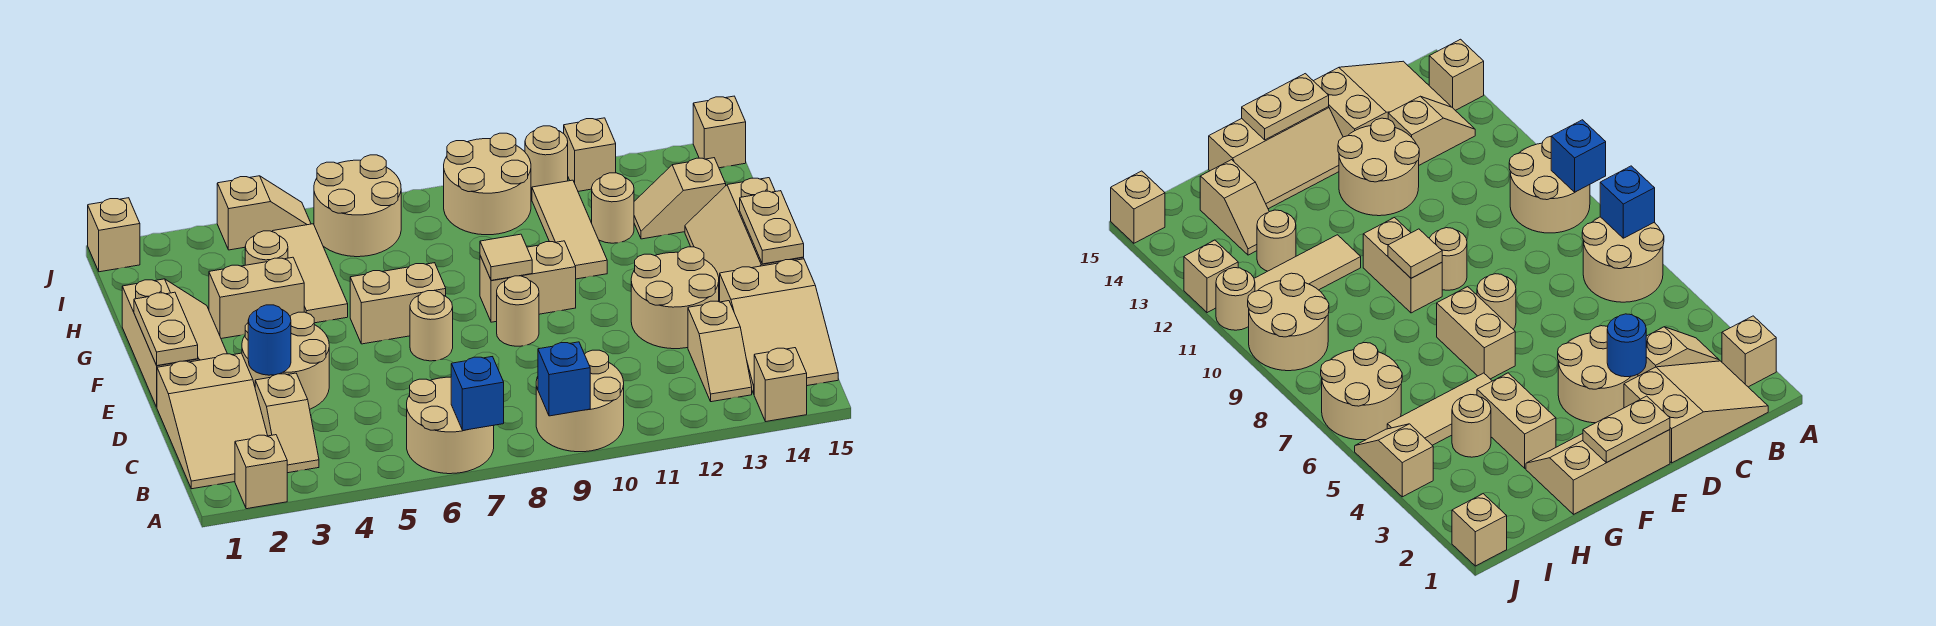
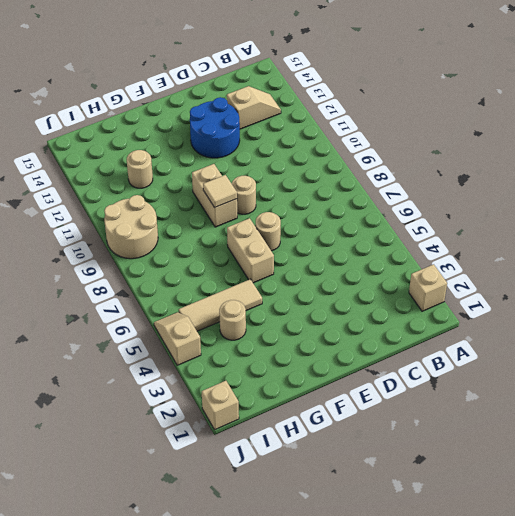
blue round brick D12:E13 level 1 -> tan round brick D12:E13 level 1
none -> tan round brick A6:B7 level 1
none -> tan round brick A9:B10 level 1
none -> tan brick A14 level 1
none -> tan slope B1:D2 level 1 top D

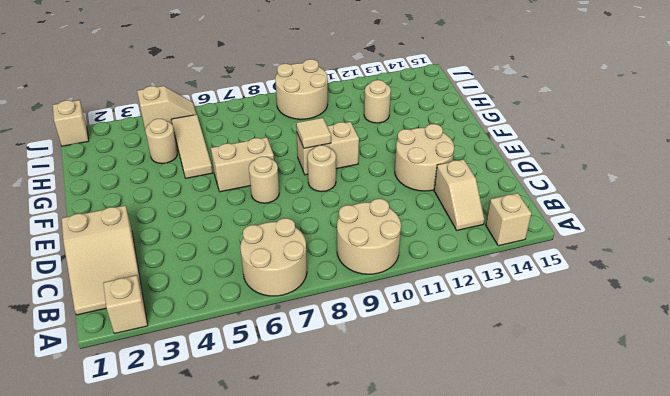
none -> tan slope B3:C3 level 1 top C
none -> tan slope B14:D15 level 1 top D
none -> tan round brick D3:E4 level 1
none -> tan slope E1:G2 level 1 top 1

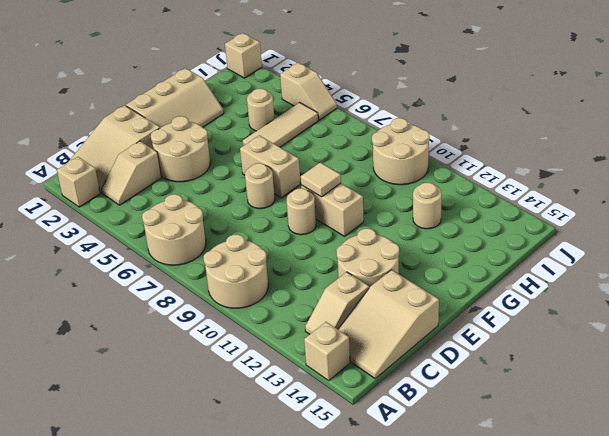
none -> tan slope E14:G15 level 1 top 15
none -> tan brick G3:G4 level 1
none -> tan tile G11:I11 level 1
none -> tan slope H13:H14 level 1 top 14

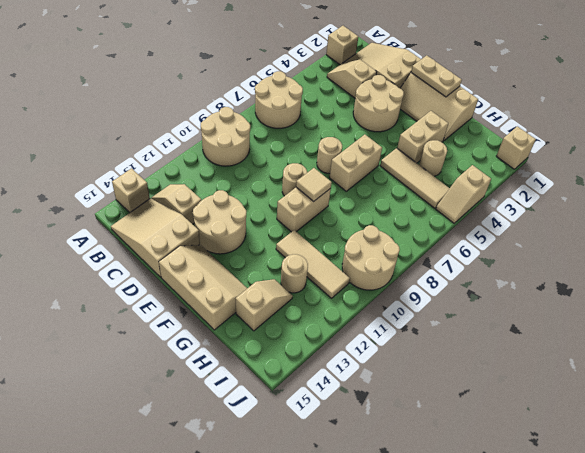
none -> tan round brick I6:J7 level 1
none -> tan round brick J11 level 1
none -> tan brick J12 level 1
none -> tan brick J15 level 1

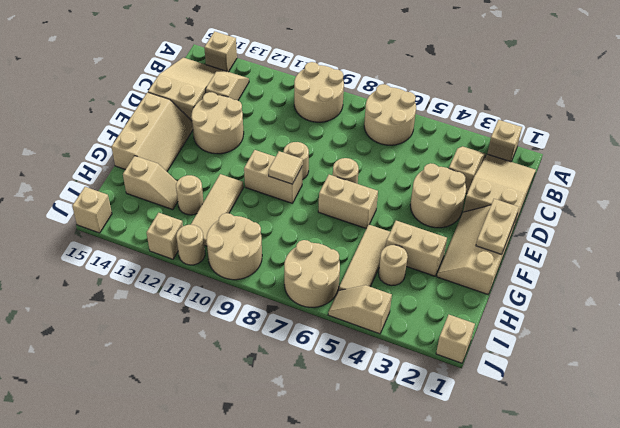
none -> blue brick A7 level 2
none -> blue brick A9 level 2
none -> blue round brick D3 level 2
none -> tan plate E15:F15 level 2

